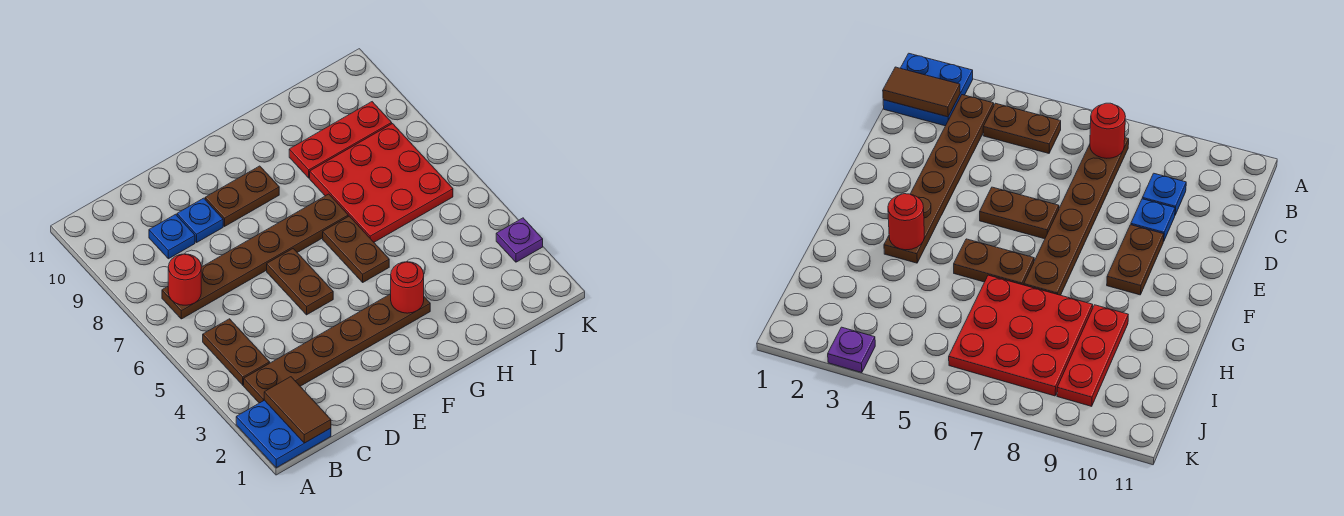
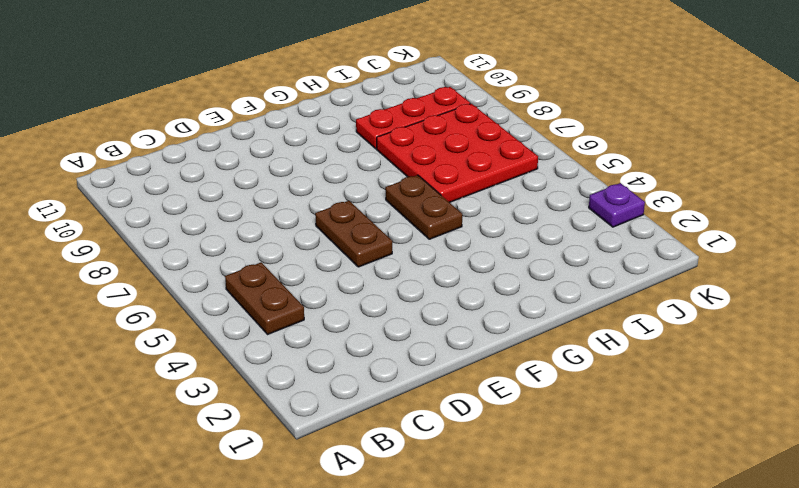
none -> blue plate A1:B2 level 1
none -> brown plate B3:G3 level 1
none -> brown plate B7:G7 level 1

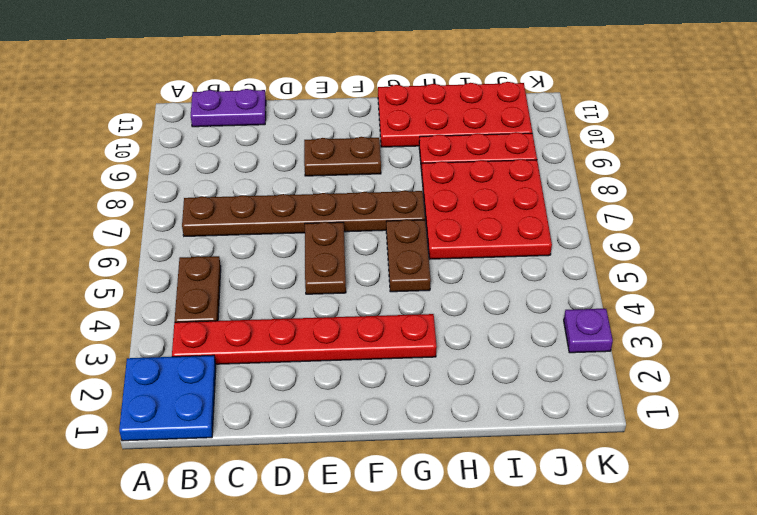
red plate B3:G3 level 1 -> brown plate B3:G3 level 1
purple plate B11:C11 level 1 -> none
red plate G10:J11 level 1 -> none
none -> blue plate C9 level 1
none -> blue plate D9 level 1
none -> brown tile B1:B2 level 2

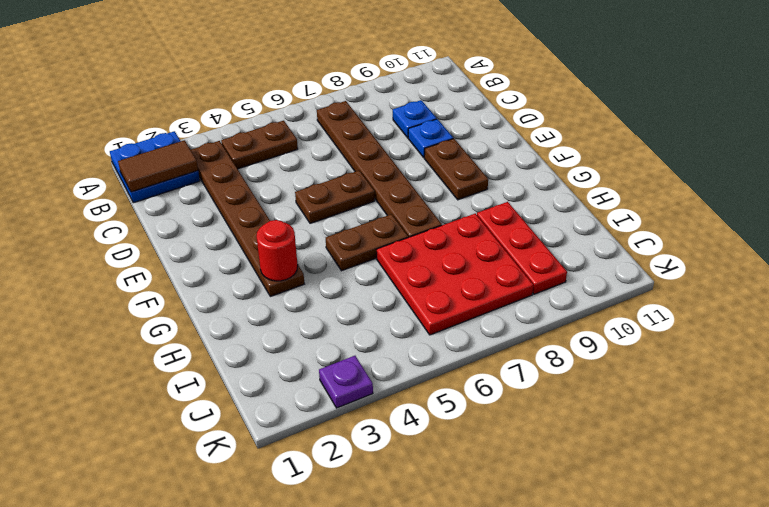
none -> red round brick B7 level 2

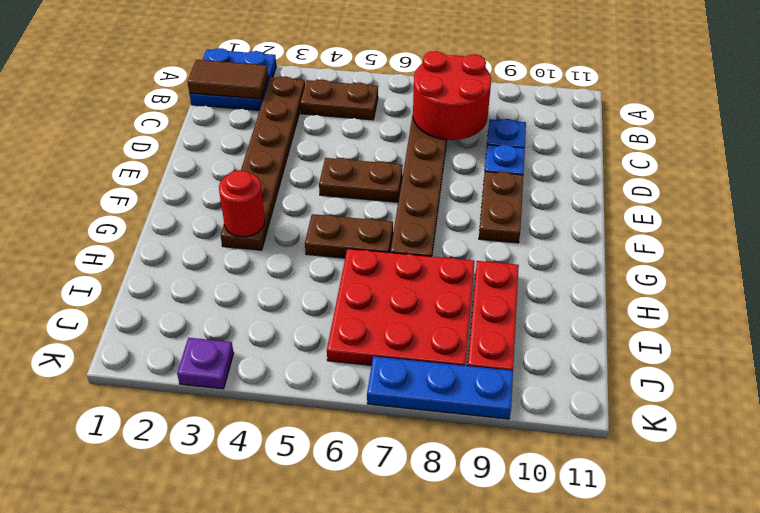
red round brick B7:C8 level 2 -> red round brick B7 level 2
blue plate K7:K9 level 1 -> none

